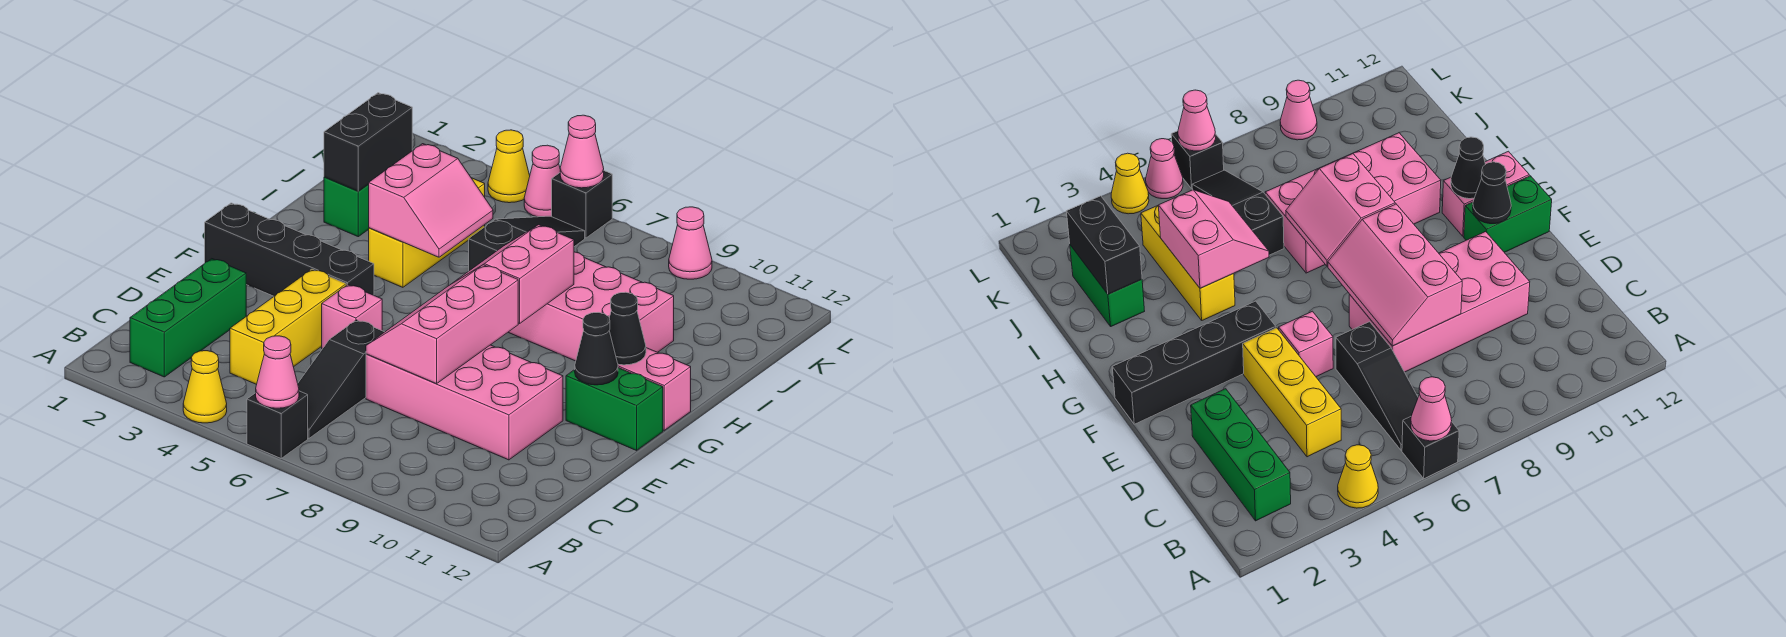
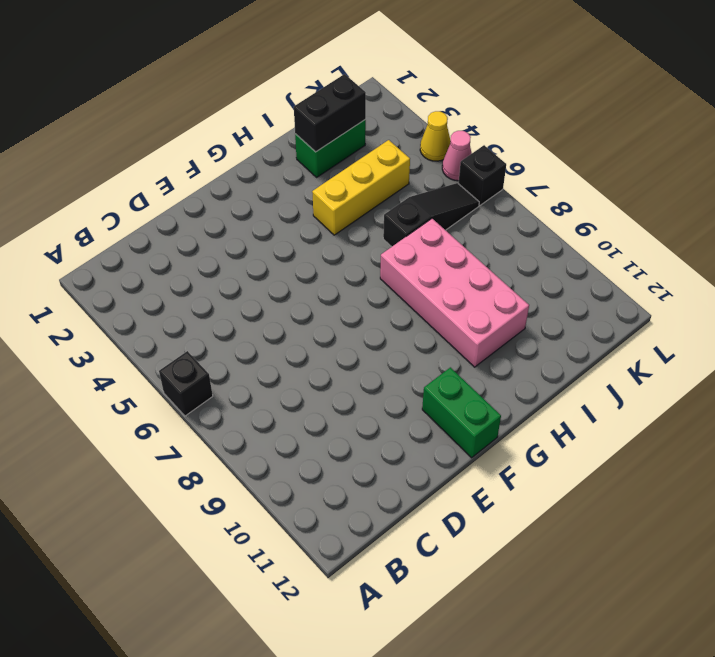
none -> yellow cone A4 level 1
none -> green brick B2:D2 level 1
none -> black slope B6:D6 level 1 top D

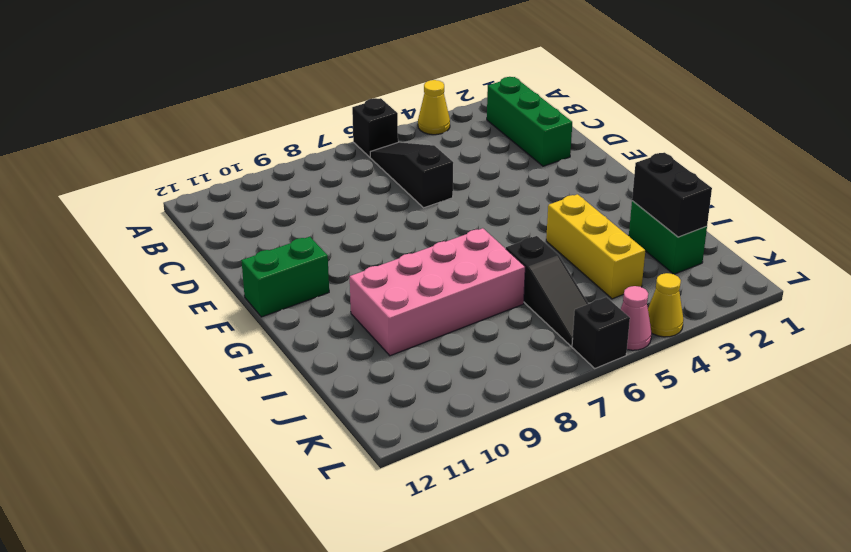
none -> yellow brick C4:E4 level 1
none -> pink brick D7:E10 level 1
none -> pink brick E5 level 1

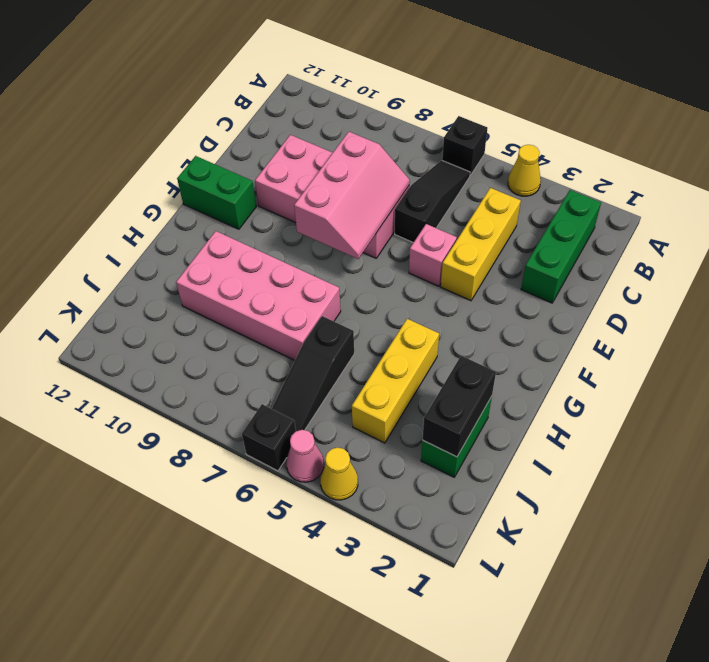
none -> black brick F1:F4 level 1
none -> pink brick G11:G12 level 1
none -> pink cone L9 level 1

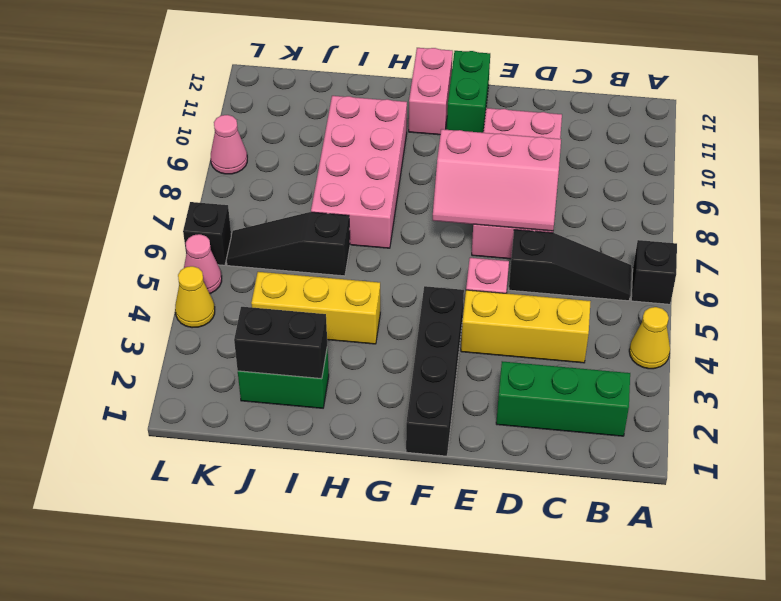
none -> pink cone A6 level 2
none -> black cone F11 level 2
none -> pink slope G7:H8 level 2 top 8

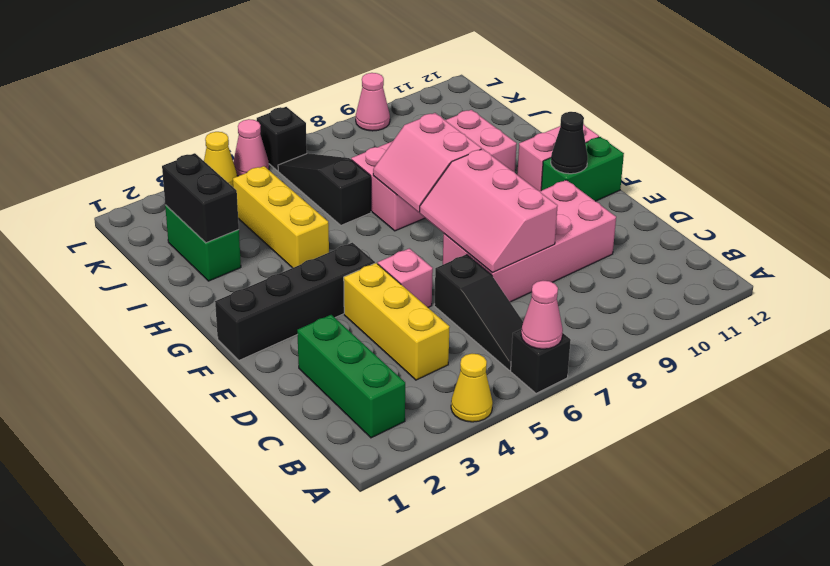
none -> black cone G11 level 2
none -> pink slope H4:I5 level 2 top 4
none -> pink cone L6 level 2

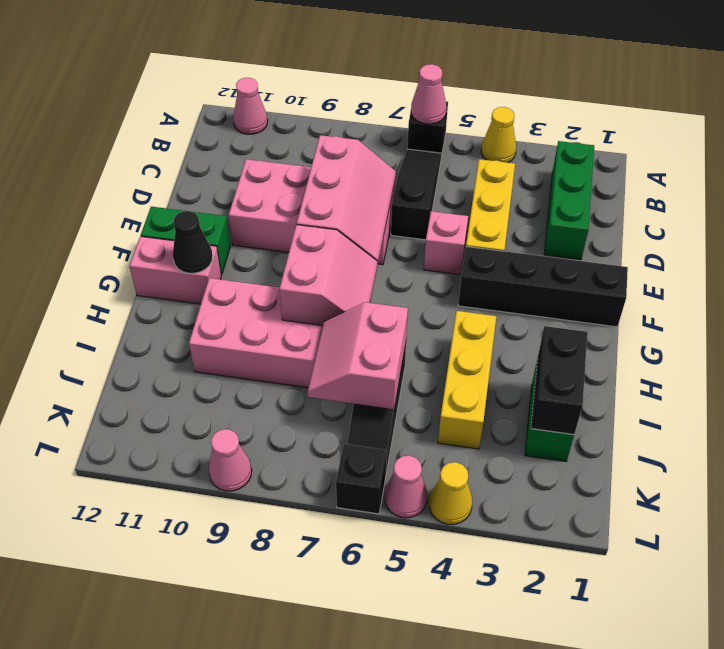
pink cone A11 level 1 -> pink cone L6 level 2
pink slope I6:J7 level 2 top 6 -> pink slope H4:I5 level 2 top 4
none -> black cone F11 level 2

